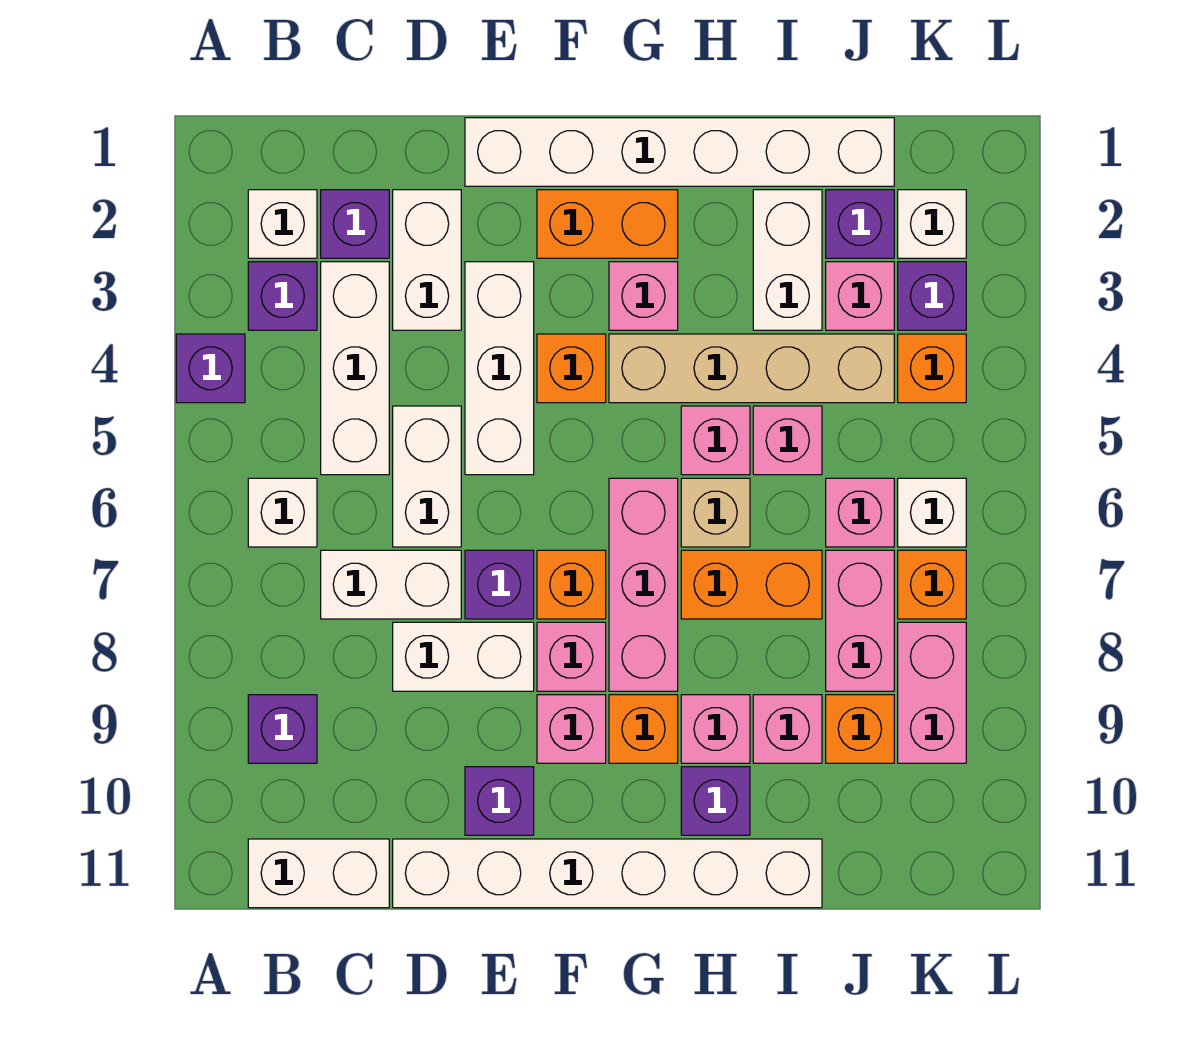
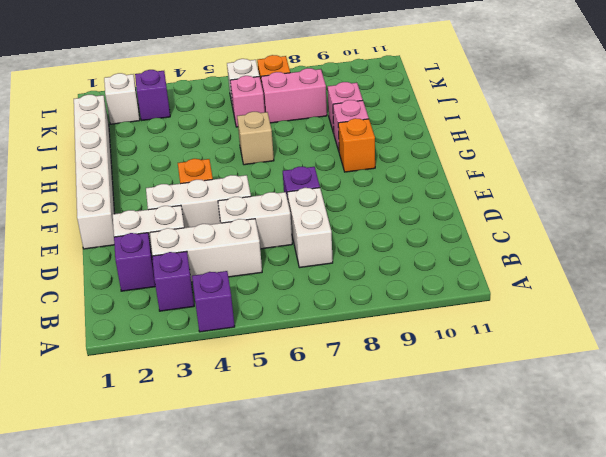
none -> white brick B2 level 1
none -> white brick B6 level 1
none -> purple brick B9 level 1
none -> white brick B11:C11 level 1

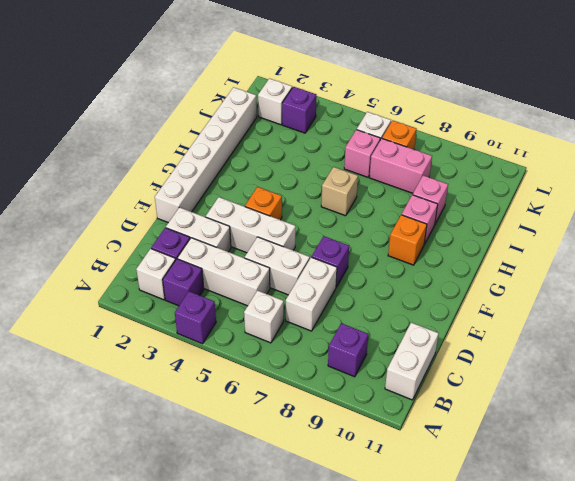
none -> white brick D8:E8 level 1
none -> white brick D11:I11 level 1
none -> purple brick E10 level 1
none -> orange brick F2:G2 level 1

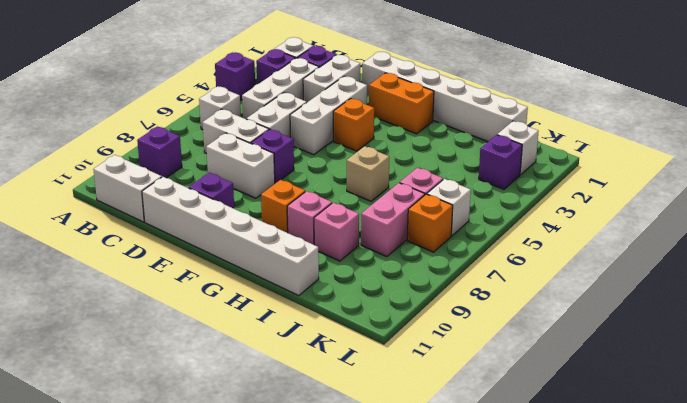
none -> orange brick F7 level 1
none -> pink brick F8 level 1
none -> pink brick F9 level 1
none -> pink brick G3 level 1

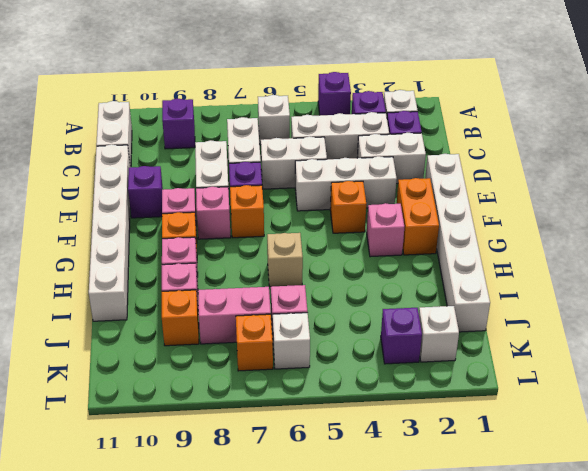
none -> tan brick G4:J4 level 1
none -> pink brick G6:G8 level 1
none -> pink brick H5 level 1
none -> orange brick H7:I7 level 1

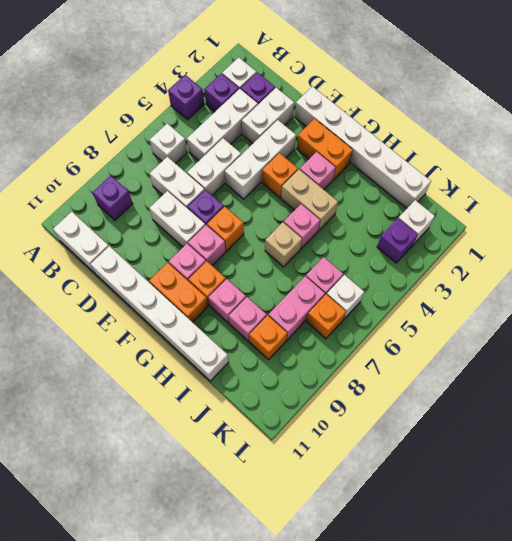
orange brick F10:G10 level 1 -> orange brick H7:I7 level 1
tan brick G4:H4 level 1 -> tan brick G4:J4 level 1
none -> purple brick E10 level 1
none -> pink brick G6:G8 level 1
none -> purple brick H10 level 1
none -> white brick I2:I3 level 1

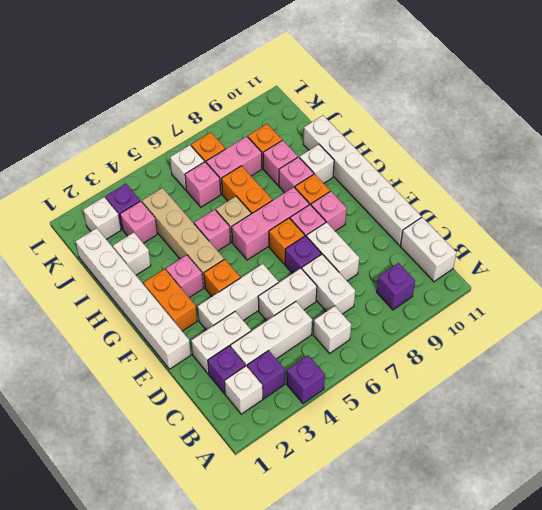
white brick H10 level 1 -> purple brick H10 level 1
white brick I2 level 1 -> white brick I2:I3 level 1
none -> purple brick E10 level 1
none -> pink brick I5 level 1
none -> purple brick J2 level 1
none -> orange brick K4 level 1

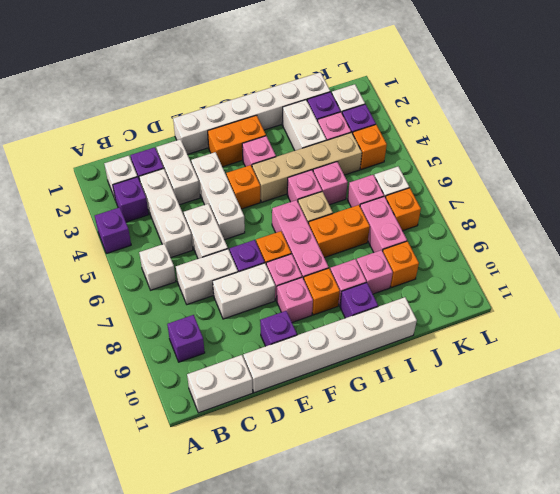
none -> pink brick K8:K9 level 1

